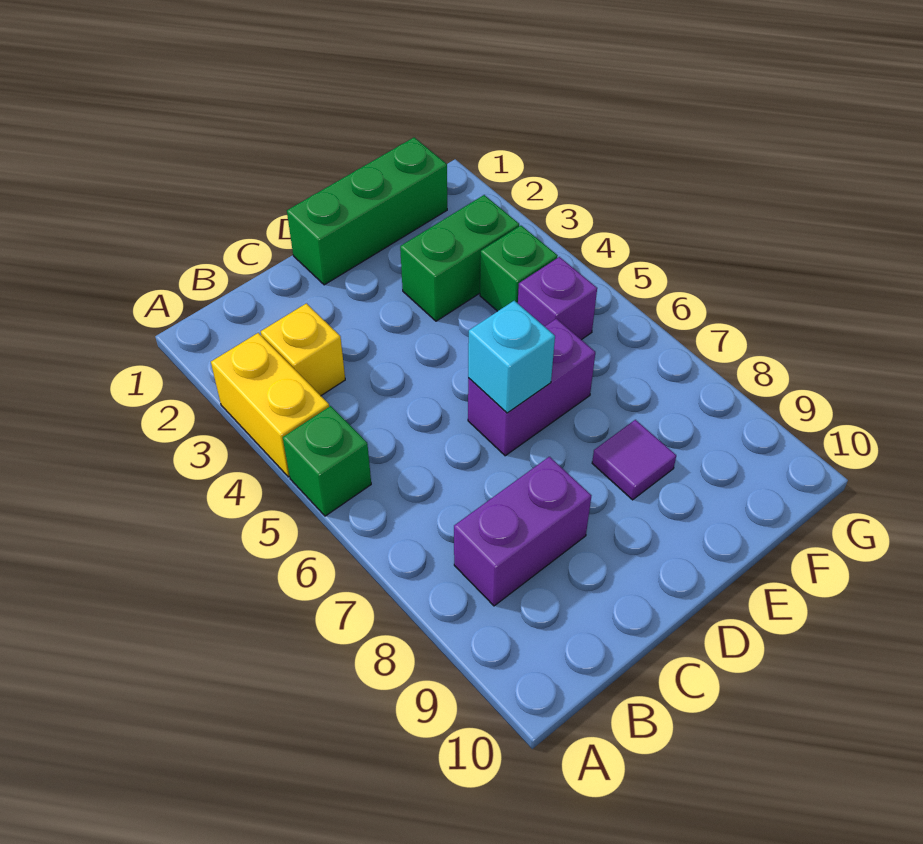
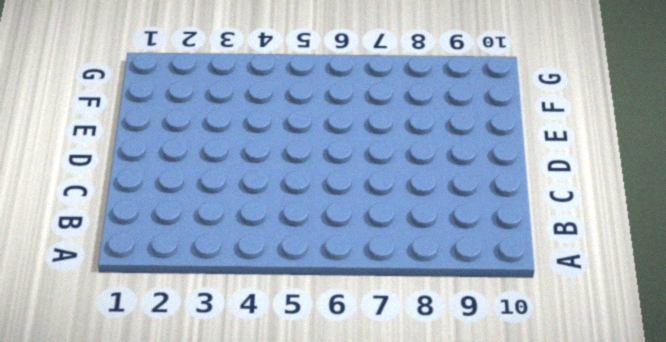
none -> yellow brick A3:A4 level 1
none -> green brick A5 level 1

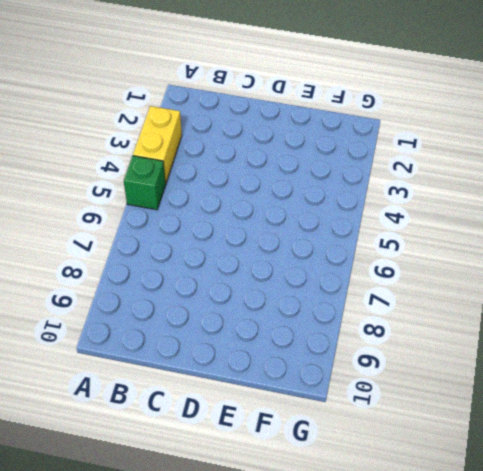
none -> yellow brick B3 level 1
none -> purple brick B8:C8 level 1

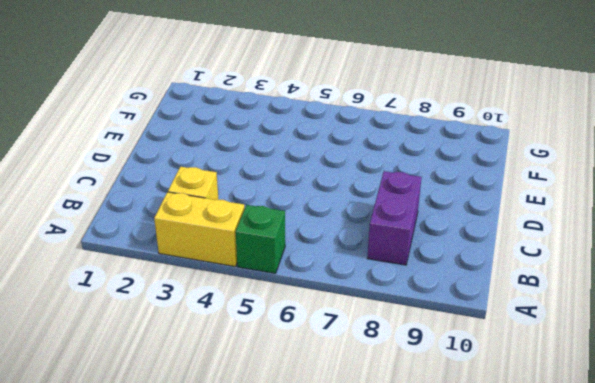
none -> green brick D1:F1 level 1
none -> purple brick D6:E6 level 1

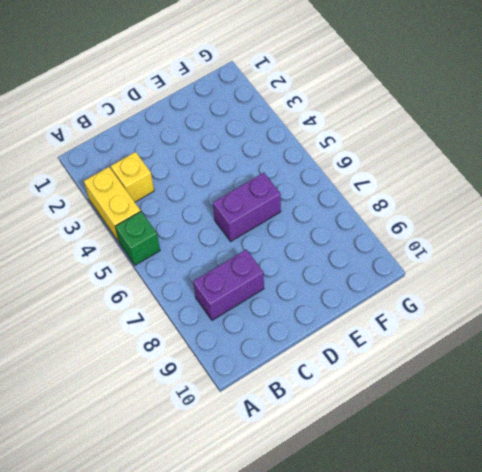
none -> green brick D1:F1 level 1
none -> green brick E3:F3 level 1

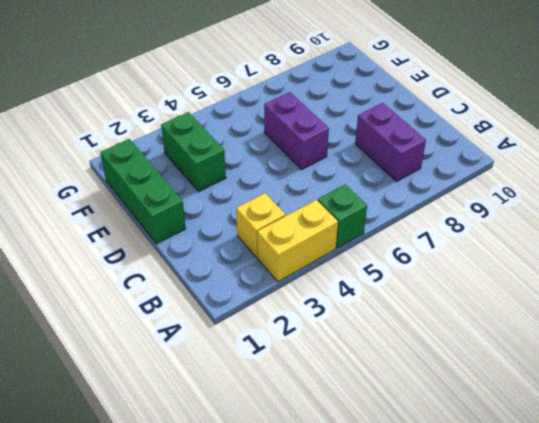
none -> purple tile E8 level 1
none -> green brick F4 level 1

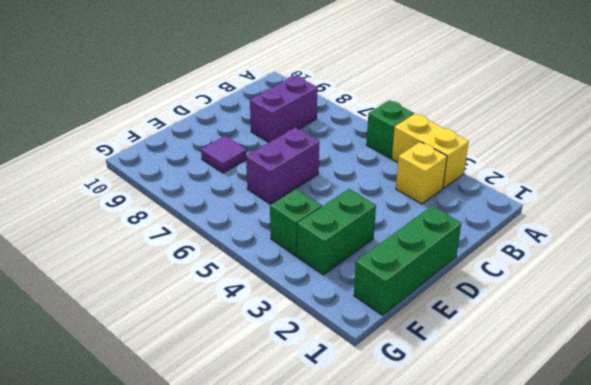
none -> purple brick F5 level 1
none -> cyan brick D6 level 2

